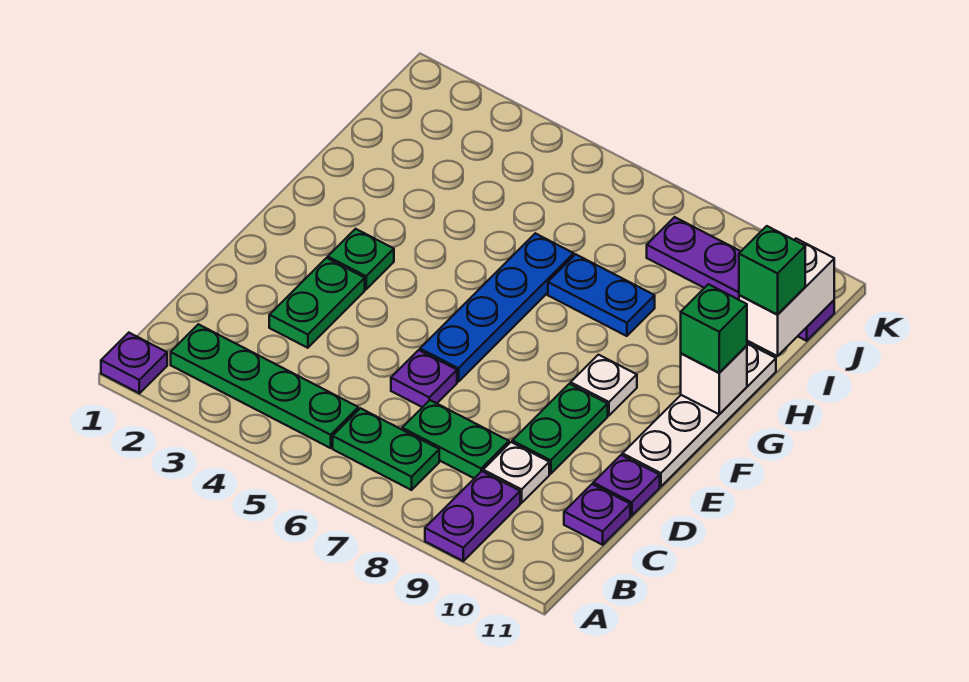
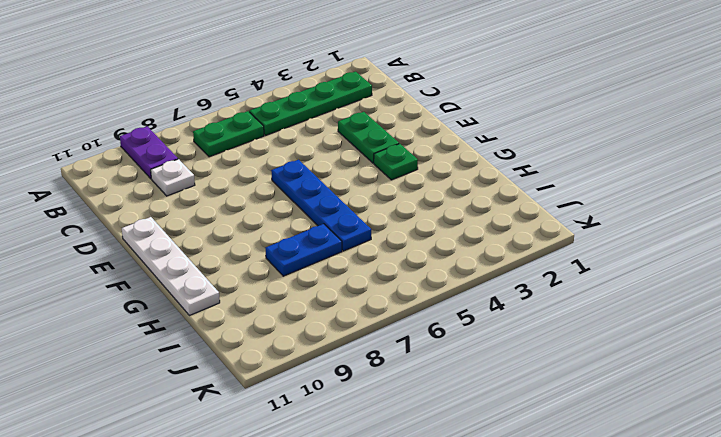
none -> purple plate A1 level 1
none -> green plate C7:C8 level 1
none -> purple plate C11 level 1

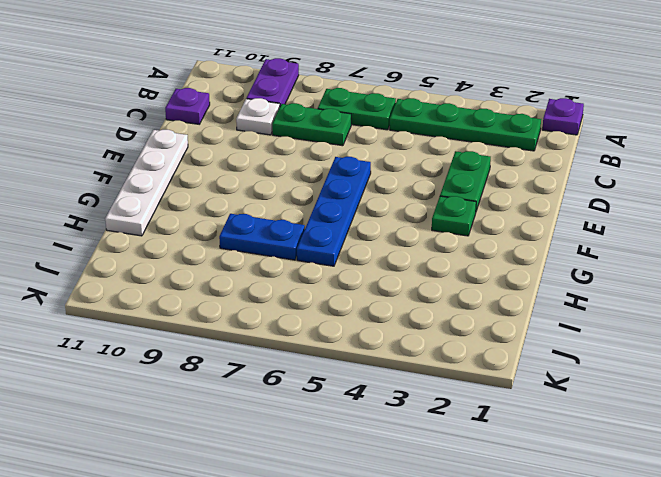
none -> purple plate D6 level 1
none -> green plate D9:E9 level 1
none -> purple plate D11 level 1

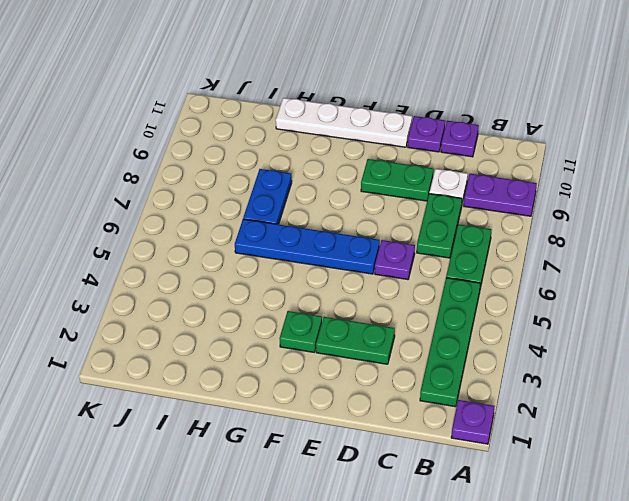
none -> white plate F9 level 1
none -> purple plate J8:J11 level 1
none -> white brick G11 level 2

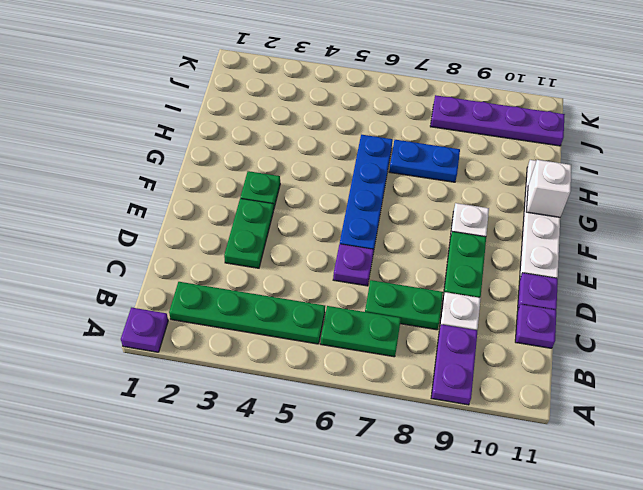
none -> white brick I11:J11 level 2
none -> green brick G11 level 3
none -> green brick I11 level 3

